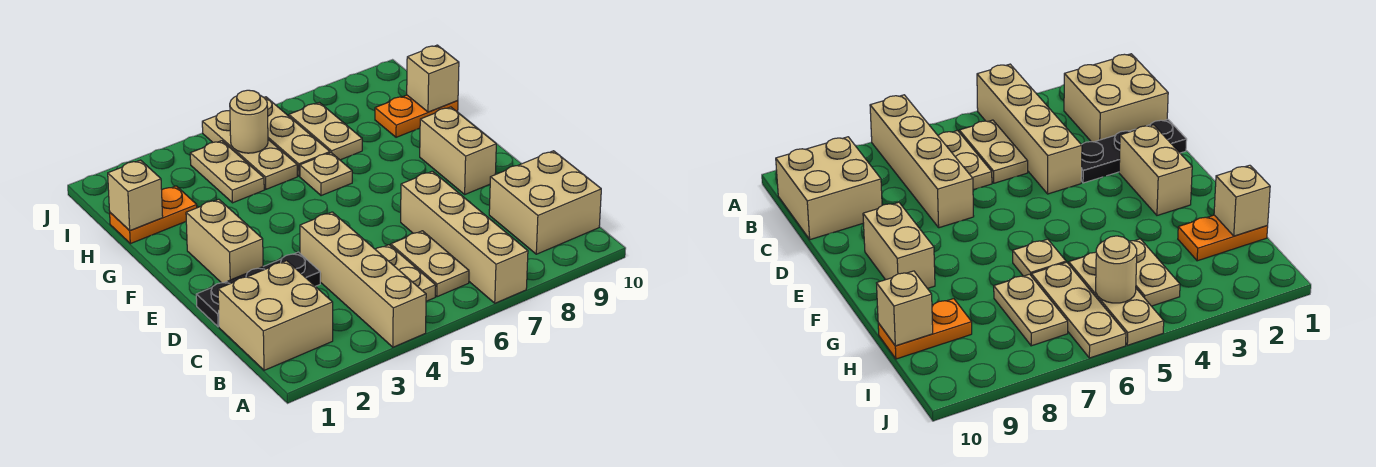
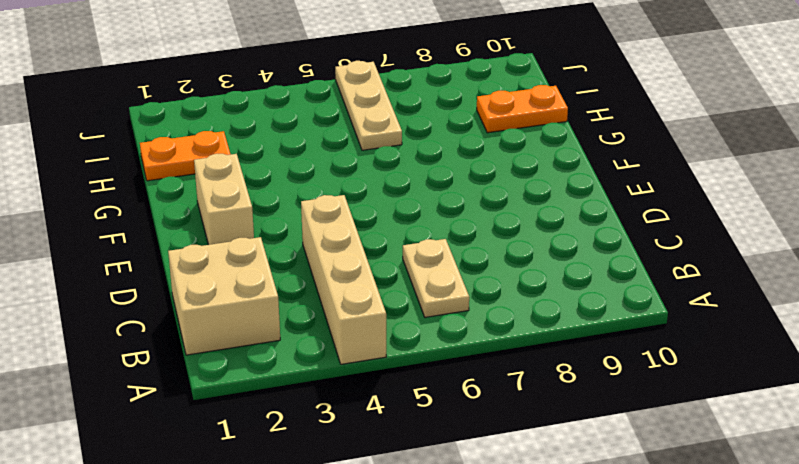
none -> tan brick A7:D7 level 1
none -> tan plate B5:C5 level 1
none -> tan brick B9:C10 level 1

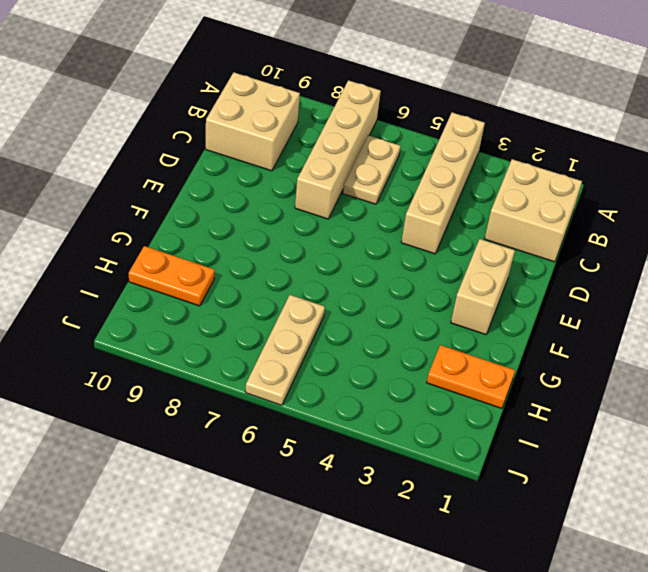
none -> tan plate B5:C5 level 1
none -> black plate D1:D3 level 1
none -> tan brick E9:F9 level 1

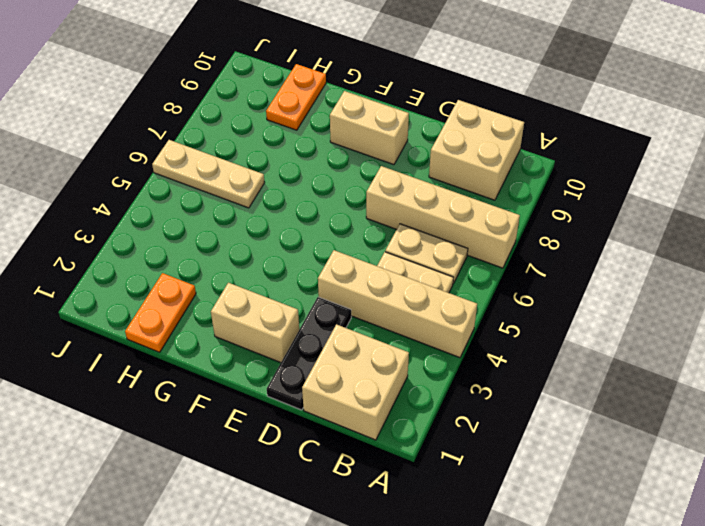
none -> tan plate G6 level 1
none -> tan plate H4:I4 level 1
none -> tan plate H5:J5 level 1

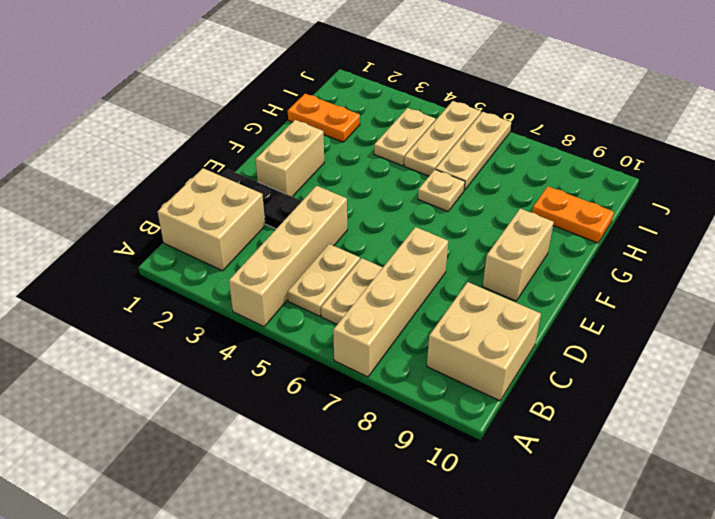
none -> tan plate H7:I7 level 1
none -> tan brick H1 level 2
none -> tan brick H10 level 2

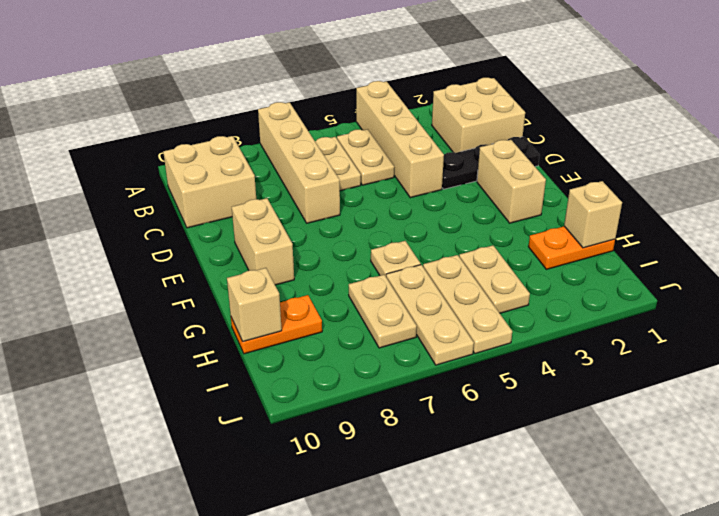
none -> tan round brick I5 level 2

